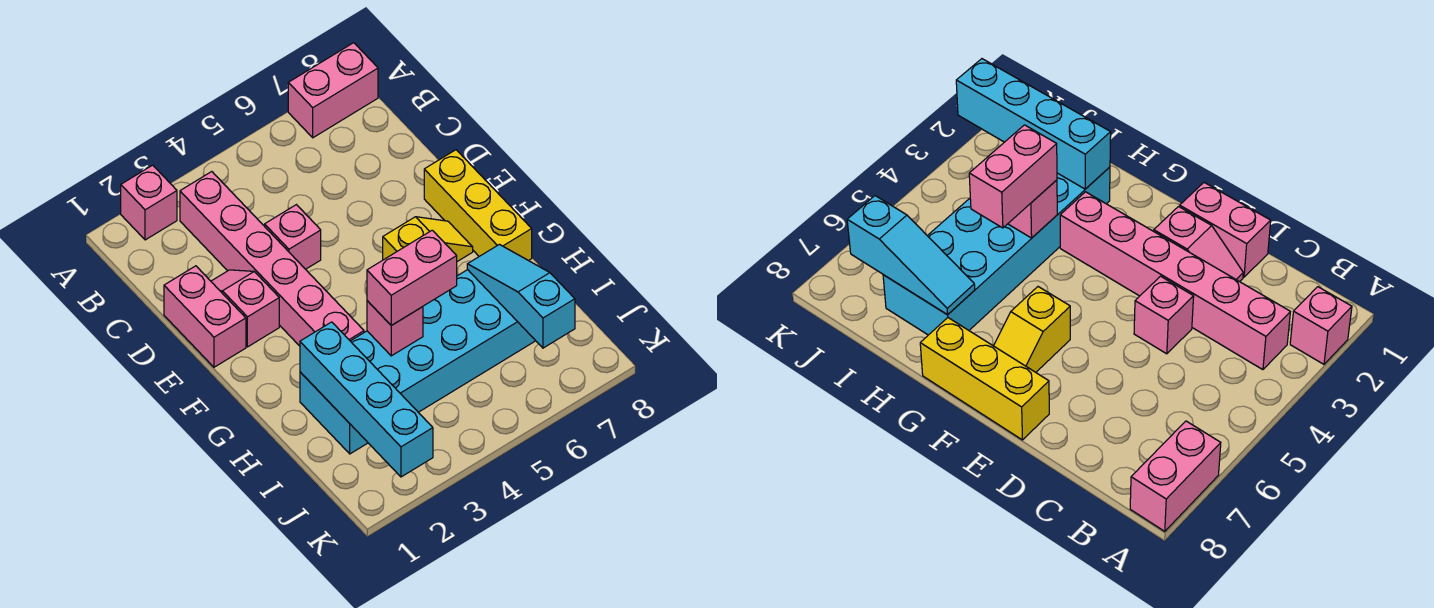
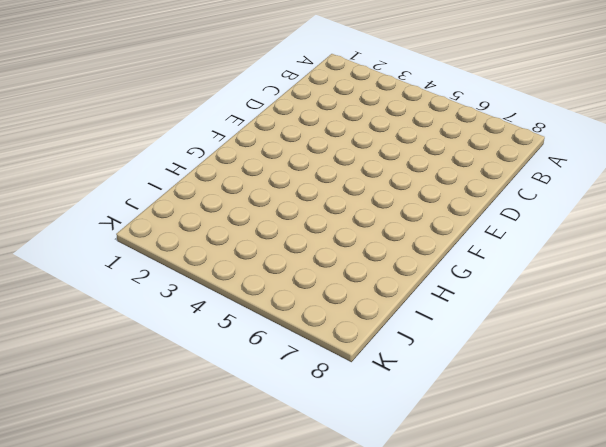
none -> pink brick A2 level 1
none -> pink brick A7:A8 level 1
none -> pink brick B3:G3 level 1

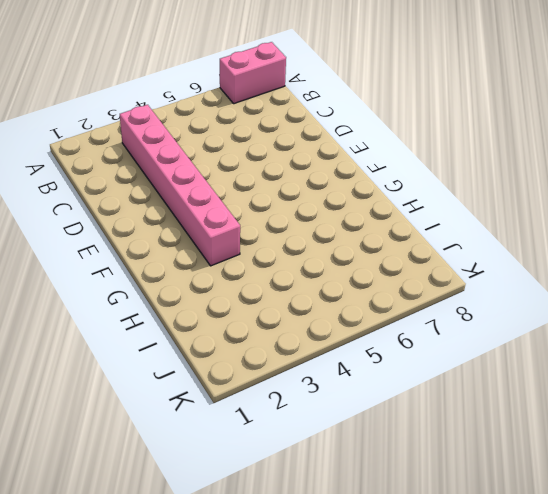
none -> pink brick A2 level 1
none -> pink brick D1:E1 level 1
none -> pink slope D2:E2 level 1 top E

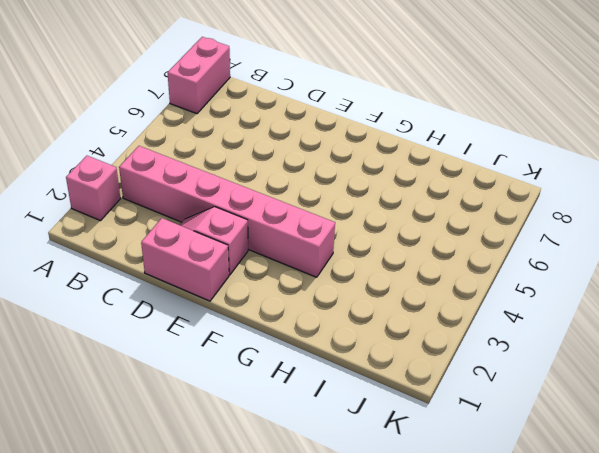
none -> pink brick D4 level 1
none -> yellow brick E8:G8 level 1
none -> yellow slope F6:F7 level 1 top 6

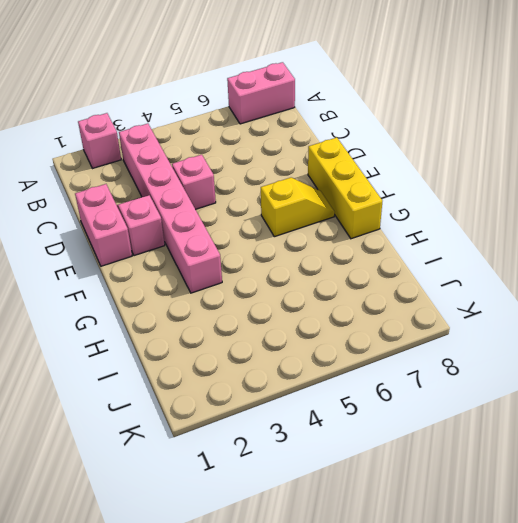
none -> cyan brick H2:I7 level 1
none -> cyan brick H2:K2 level 2
none -> pink brick H4 level 2

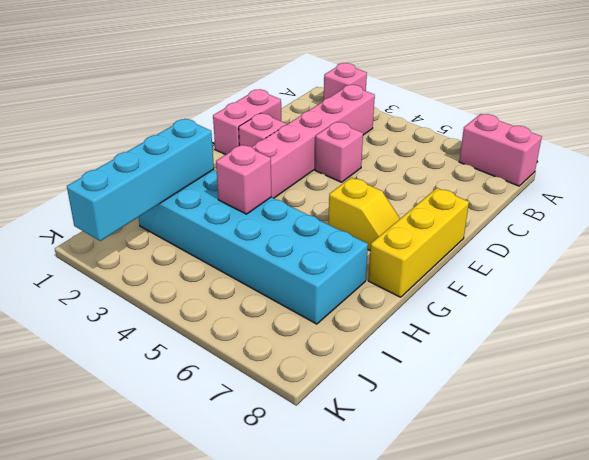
none -> cyan slope H7:J7 level 2 top J
none -> pink brick H4:H5 level 3

